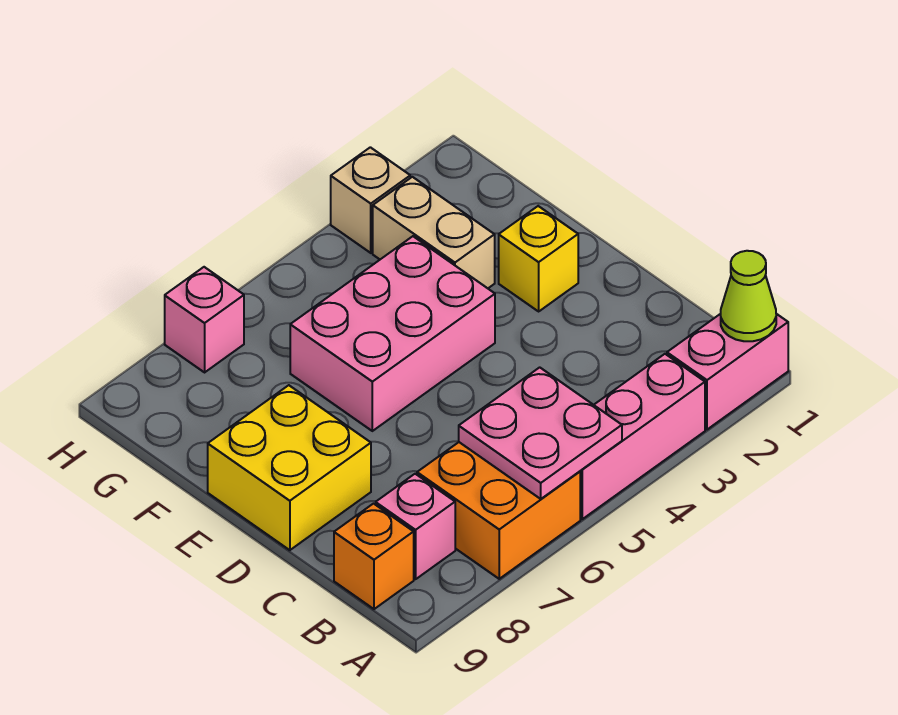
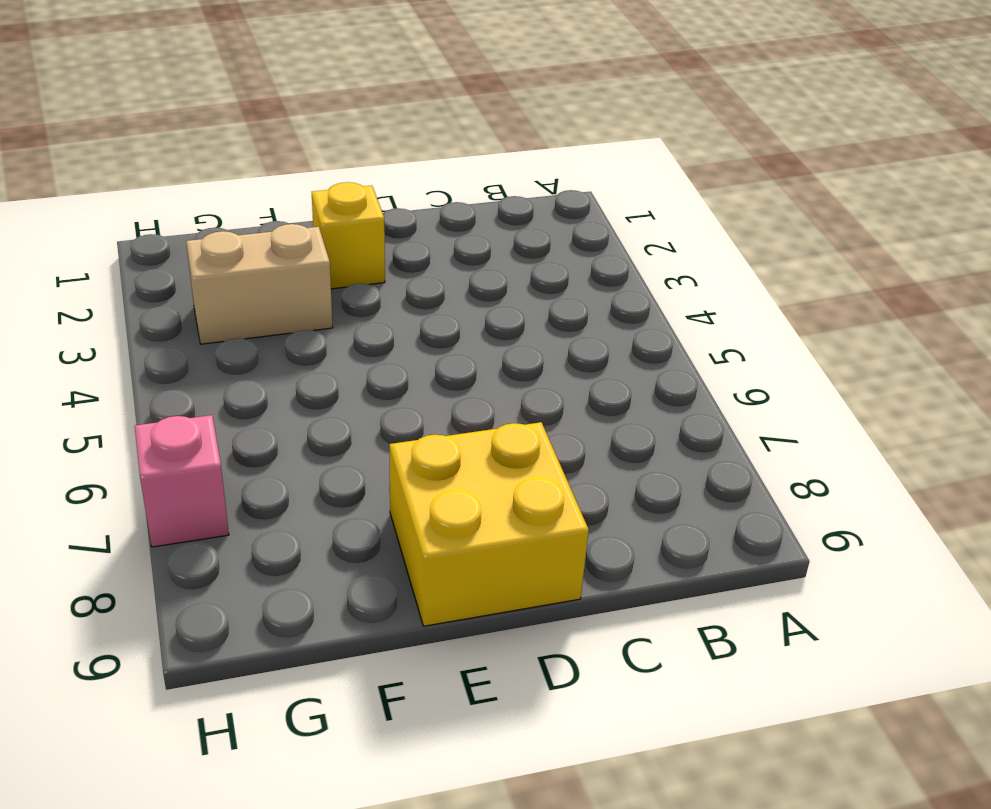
none -> pink brick A1:A2 level 1
none -> pink brick A3:A5 level 1
none -> orange brick A6:B7 level 1

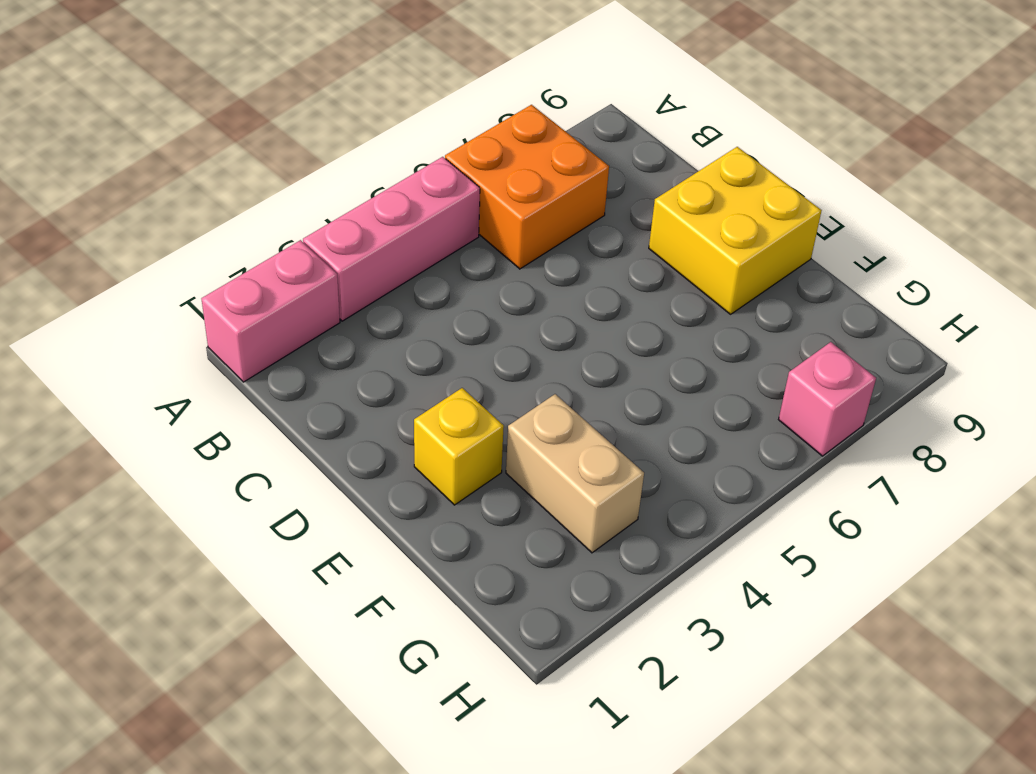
none -> pink brick B8 level 1
none -> orange brick B9 level 1
none -> pink brick E4:F6 level 1

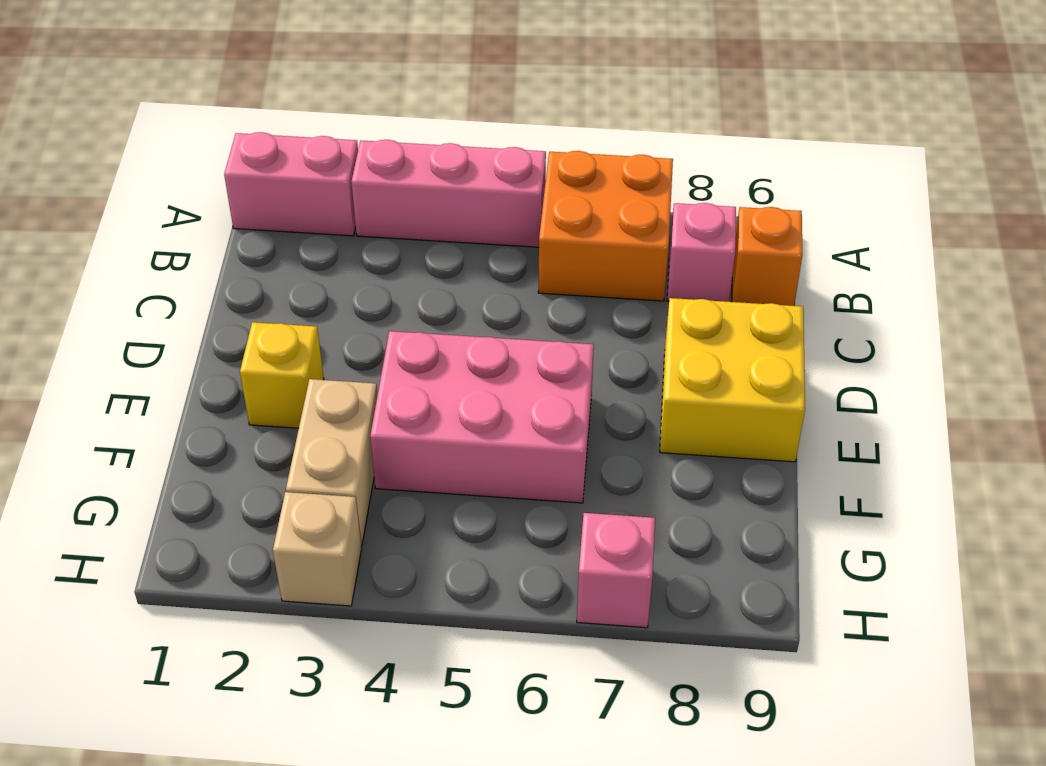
none -> lime cone A1 level 2
none -> pink plate A5:B6 level 2

